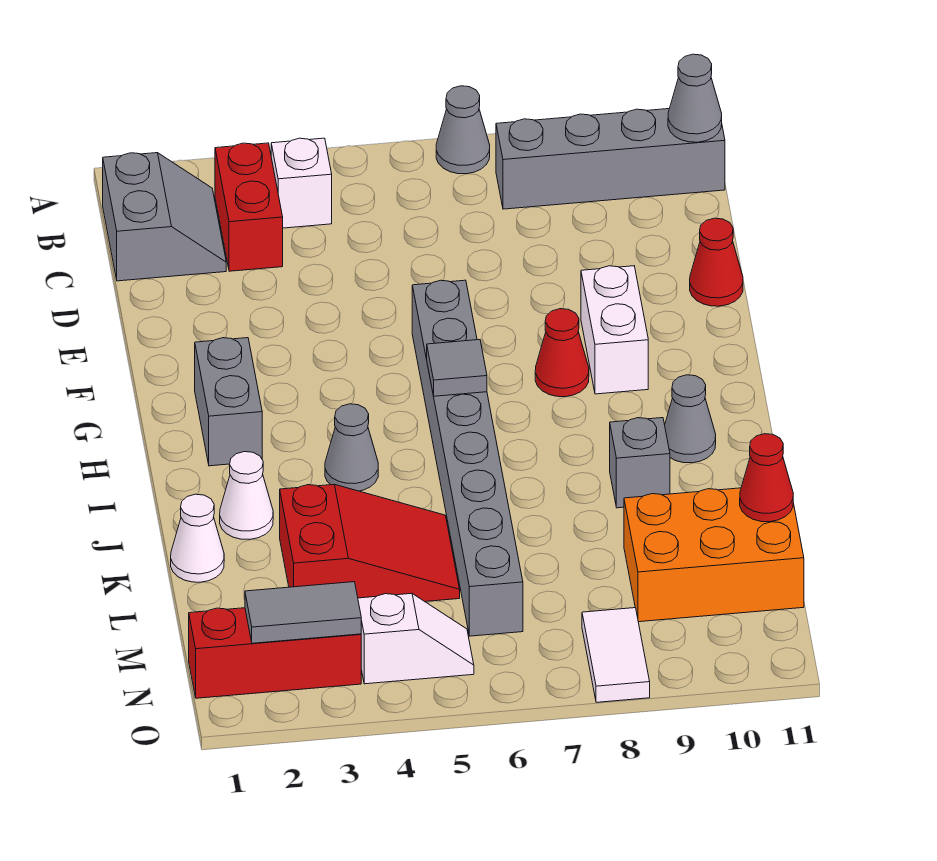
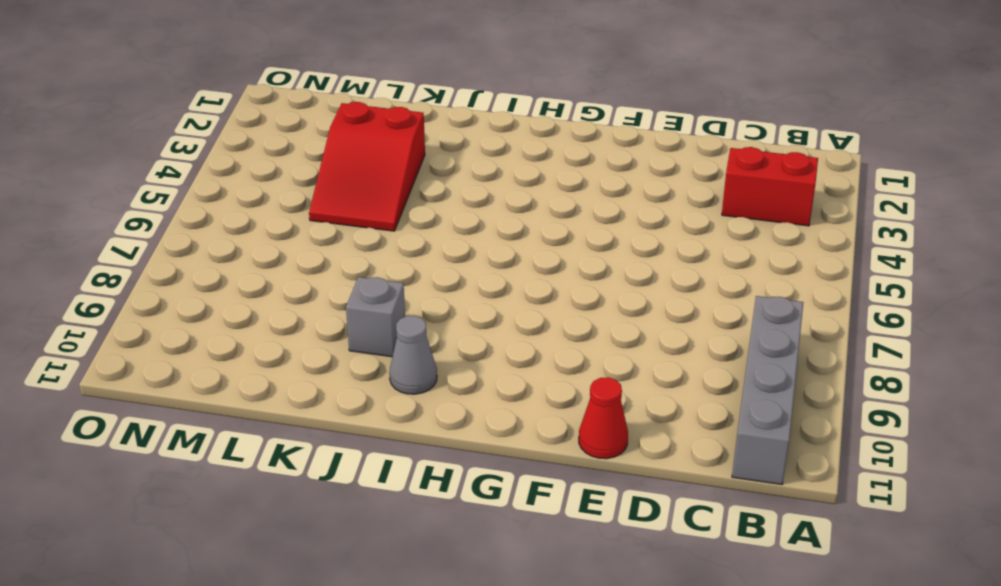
none -> grey cone A7 level 1
none -> grey slope B1:C2 level 1 top 1
none -> white brick B4 level 1

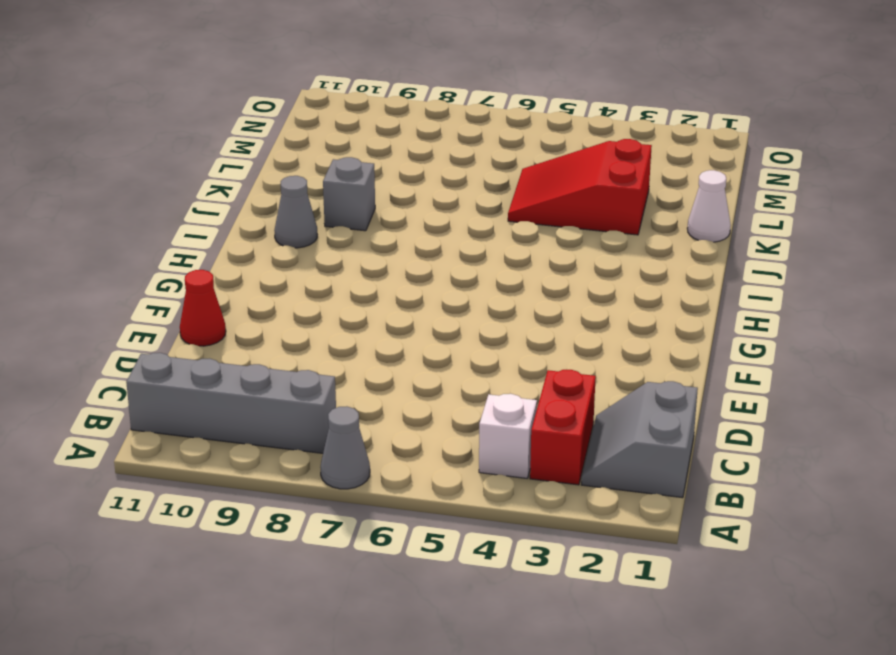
none -> grey brick F6:M6 level 1
none -> white brick F9:G9 level 1
none -> grey brick G2:H2 level 1

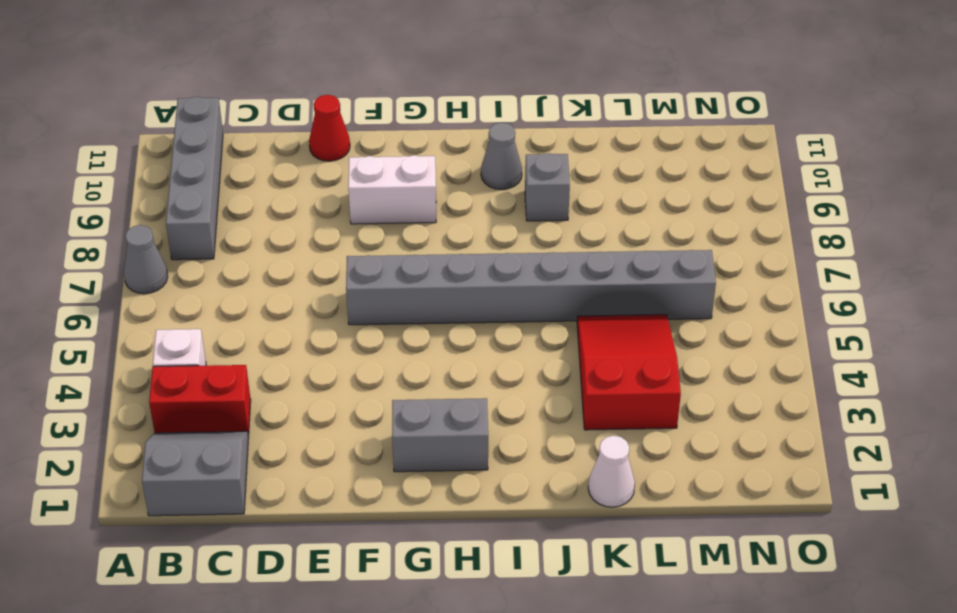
none -> red cone G8 level 1
none -> grey cone I4 level 1
none -> white cone J2 level 1

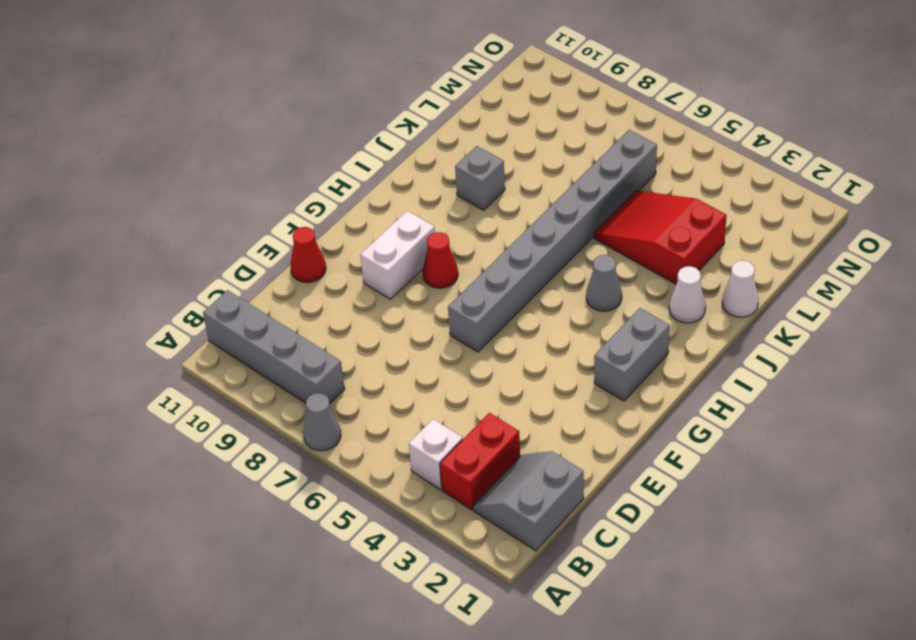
none -> grey cone I10 level 1
none -> orange brick L9:M11 level 1
none -> red brick N1:N3 level 1

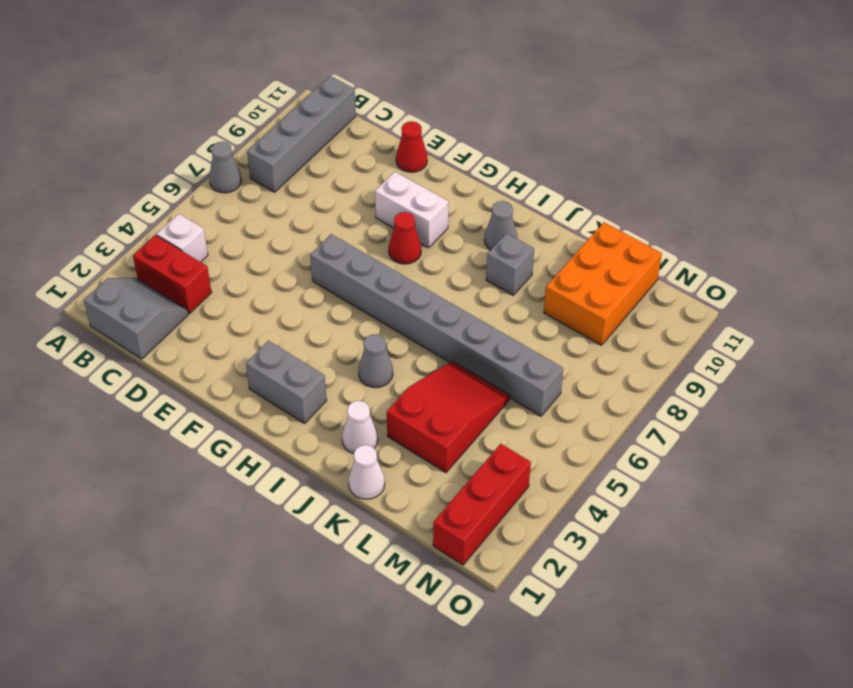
none -> white slope N4:N5 level 1 top 4
none -> white tile N8:O8 level 1
none -> grey cone B11 level 2

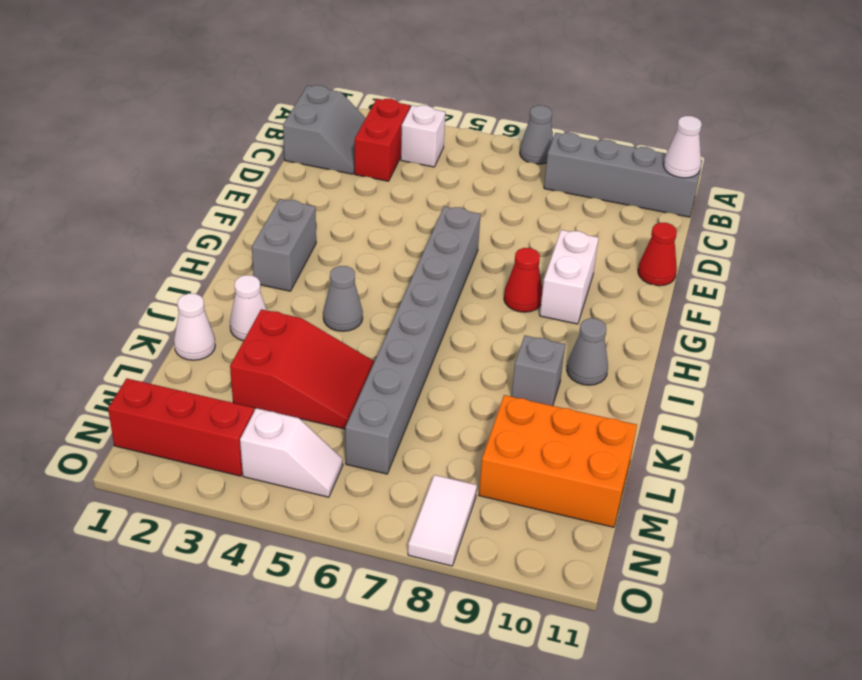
white cone B11 level 2 -> grey cone B11 level 2
none -> grey tile H6 level 2
none -> red cone L11 level 2
none -> grey tile N2:N3 level 2

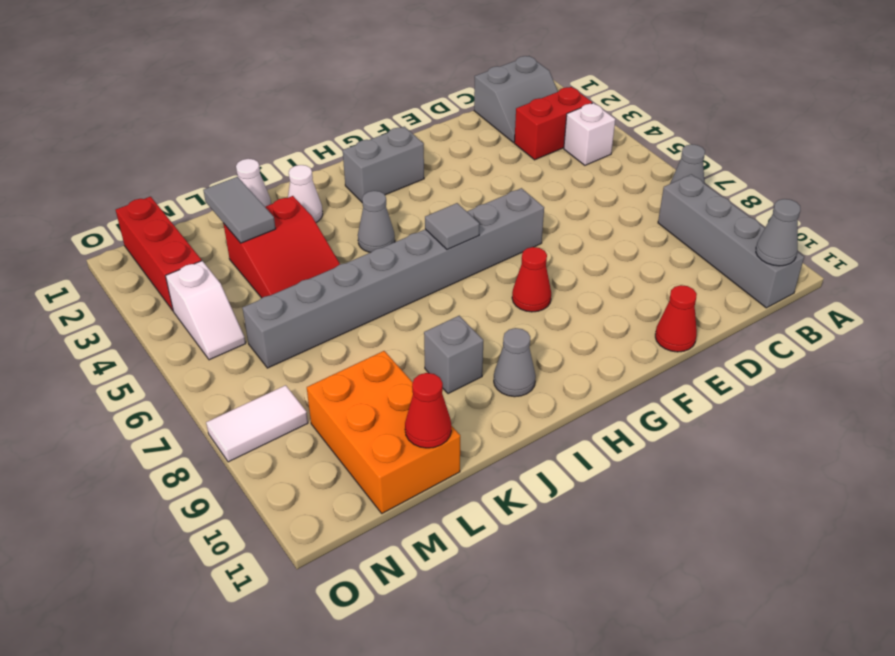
grey tile L2:L3 level 2 -> grey tile N2:N3 level 2
none -> white brick F9:G9 level 1

